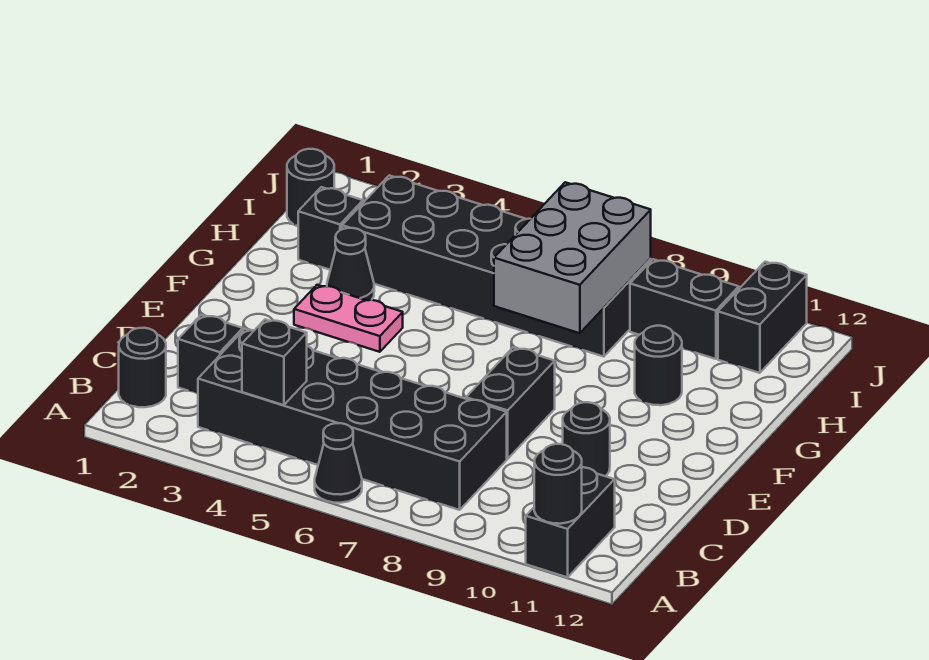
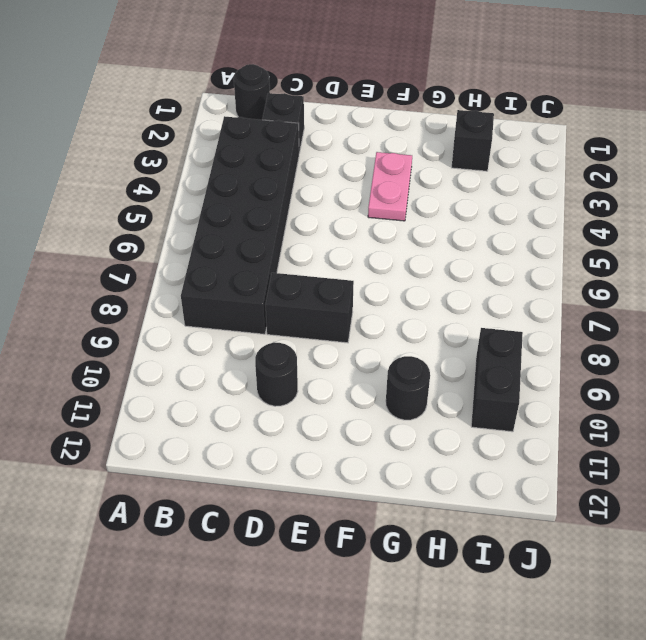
none -> black cone A6 level 1
none -> black brick A11:B11 level 1
none -> black cone G3 level 1

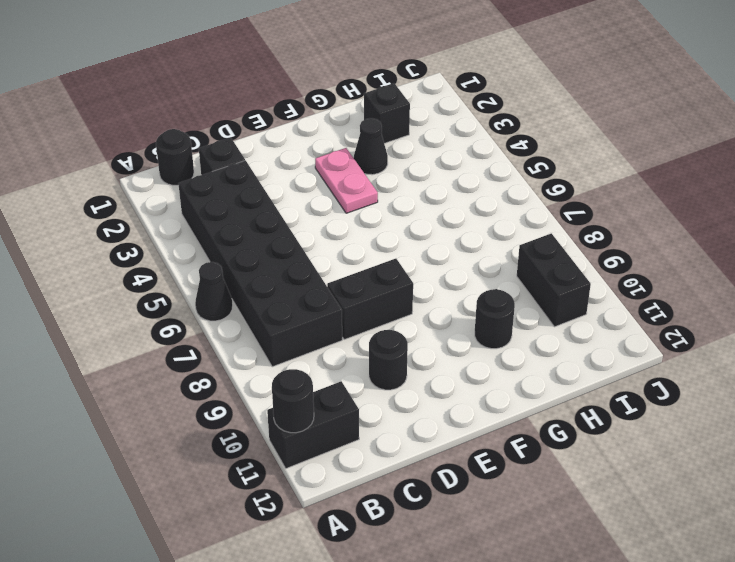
none -> black brick H3:I8 level 1
none -> black round brick I1 level 1
none -> black brick I11:J11 level 1

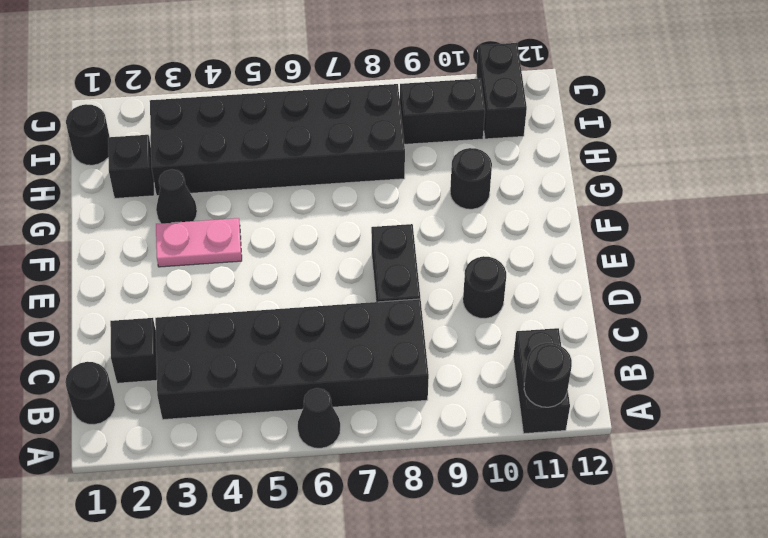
none -> black brick B4 level 2
none -> grey brick G7:I8 level 2

